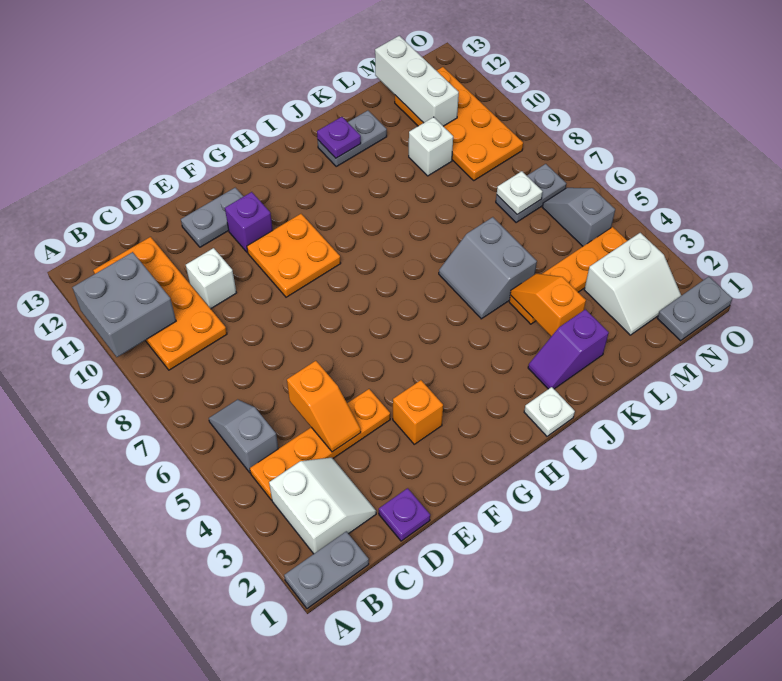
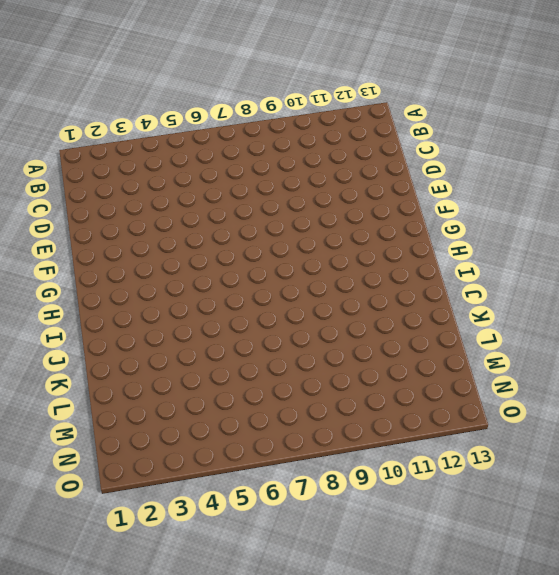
none -> grey plate A1:B1 level 1
none -> white slope B2:C3 level 1 top B
none -> orange plate B4:E4 level 1

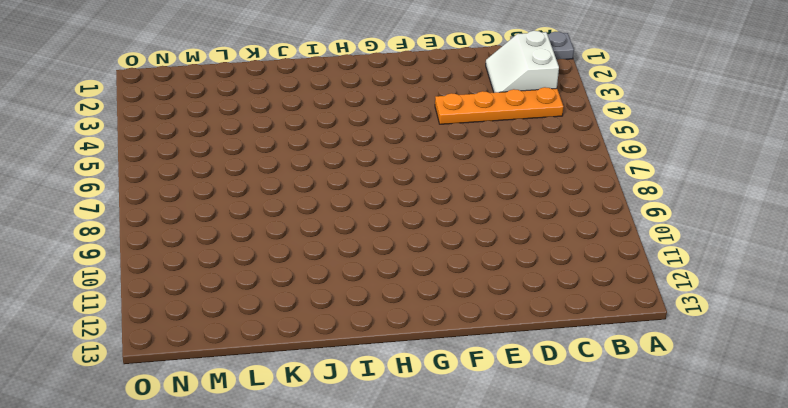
none -> grey slope B5:B6 level 1 top 5
none -> orange plate B9:C12 level 1
none -> purple plate D1 level 1

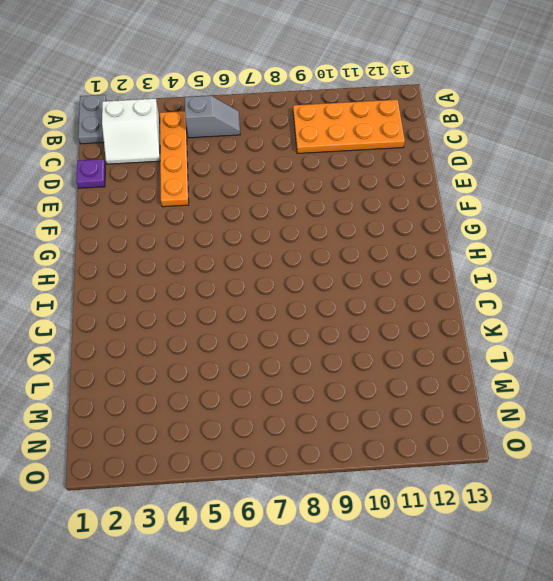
none -> white brick D10 level 1
none -> grey plate E12:F12 level 1
none -> orange brick F3 level 1

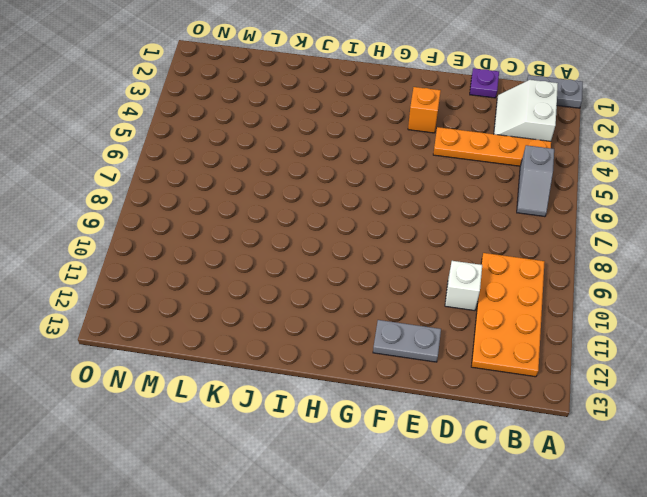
none -> orange plate F9:G10 level 1
none -> purple brick F11 level 1
none -> white plate I1 level 1

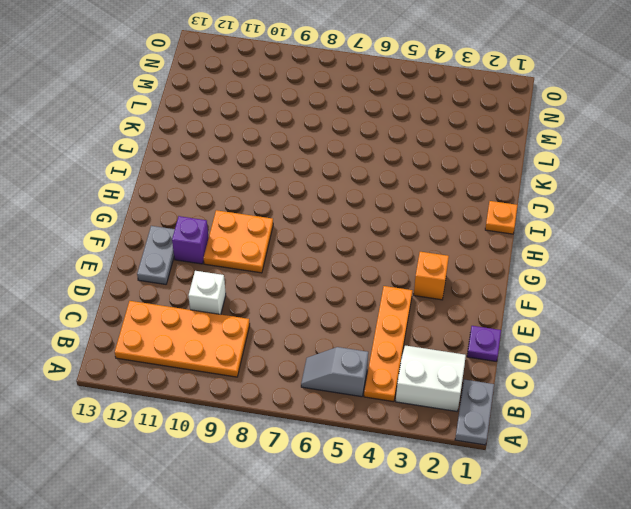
orange plate I1 level 1 -> white plate I1 level 1
none -> purple slope J2:K2 level 1 top K
none -> grey slope J5:K6 level 1 top K
none -> grey plate J12:K12 level 1

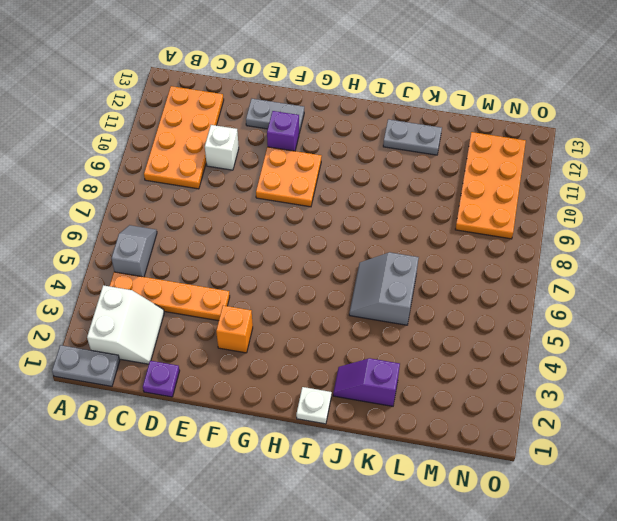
none -> orange plate K4:N4 level 1
none -> white brick L10 level 1
none -> white slope M2:N3 level 1 top 3

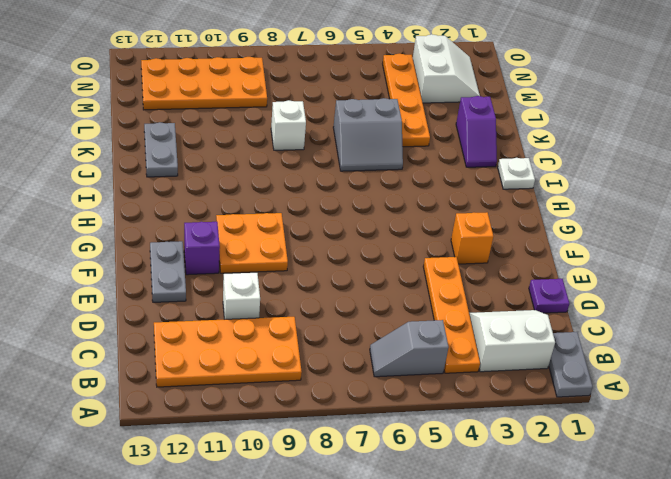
white brick K8 level 1 -> white brick L10 level 1
none -> grey plate M7:N7 level 1
none -> grey plate N1:O1 level 1
none -> grey slope N5:N6 level 1 top 5

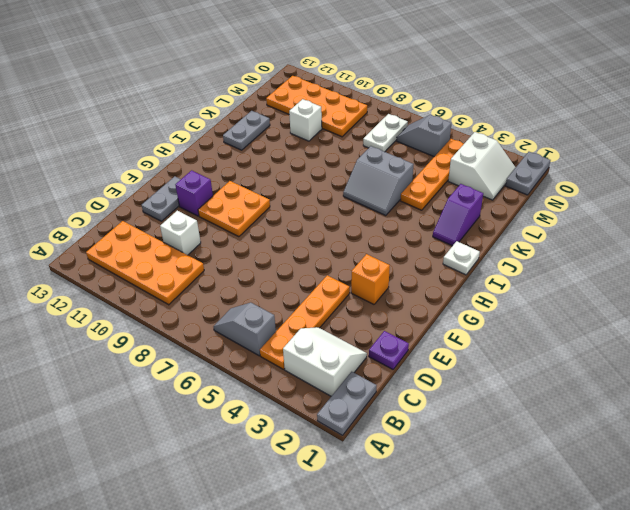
white plate M7:N7 level 1 -> grey plate M7:N7 level 1
none -> grey brick A10:B11 level 2
none -> orange slope D4:D5 level 2 top 5
none -> purple plate J12 level 2

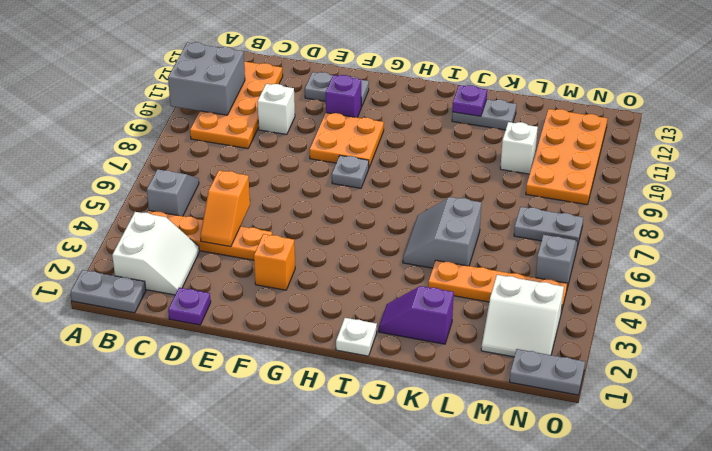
grey plate G8 level 1 -> none
none -> orange slope K3:K4 level 2 top 3
none -> white plate M7 level 2
none -> white brick M11:M13 level 2

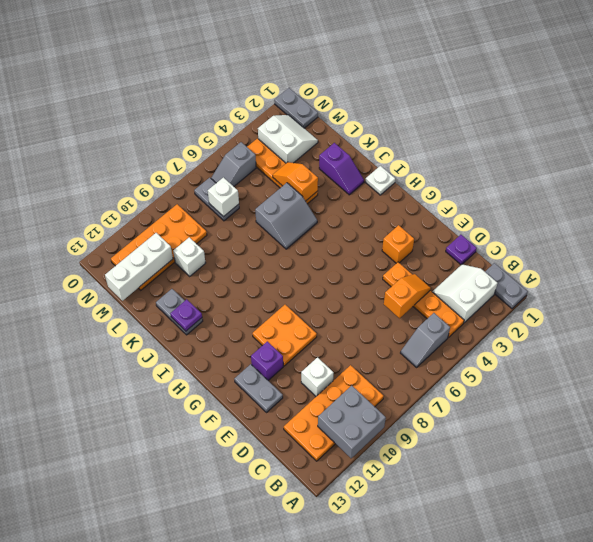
orange slope K4:L4 level 2 top K -> orange slope K3:K4 level 2 top 3
white brick M7 level 2 -> white plate M7 level 2

